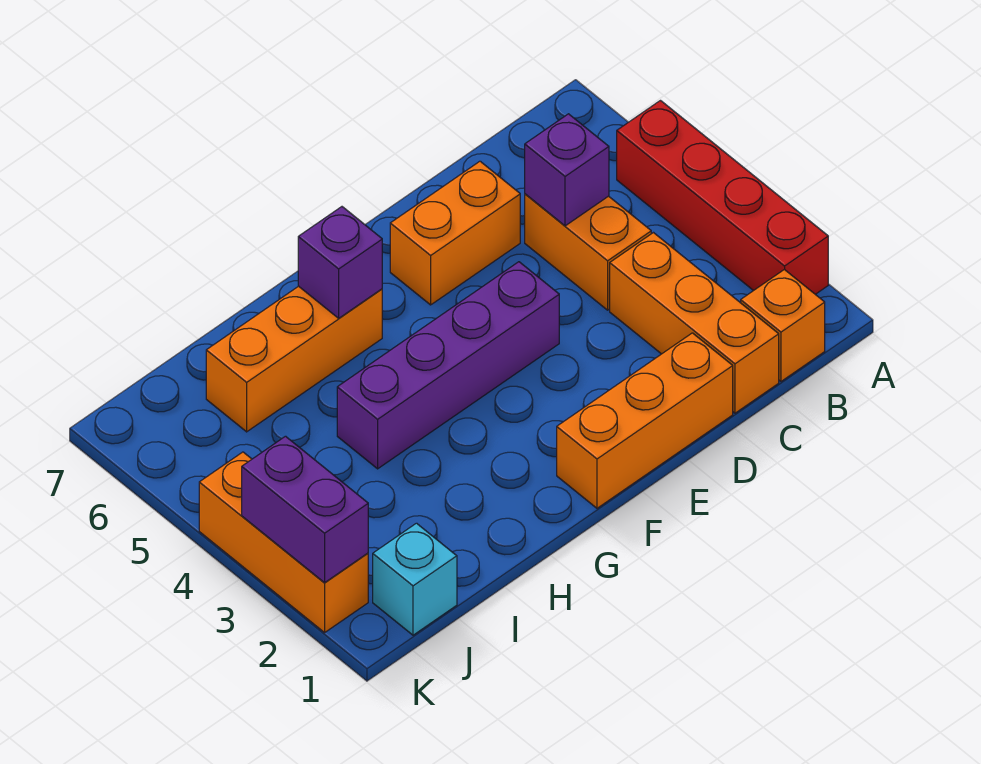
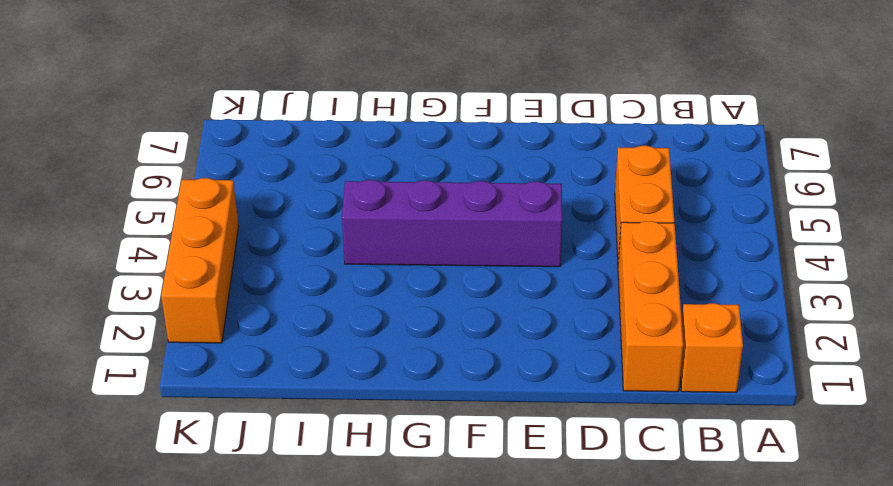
none -> red brick A2:A5 level 1
none -> orange brick D1:F1 level 1
none -> orange brick D6:E6 level 1

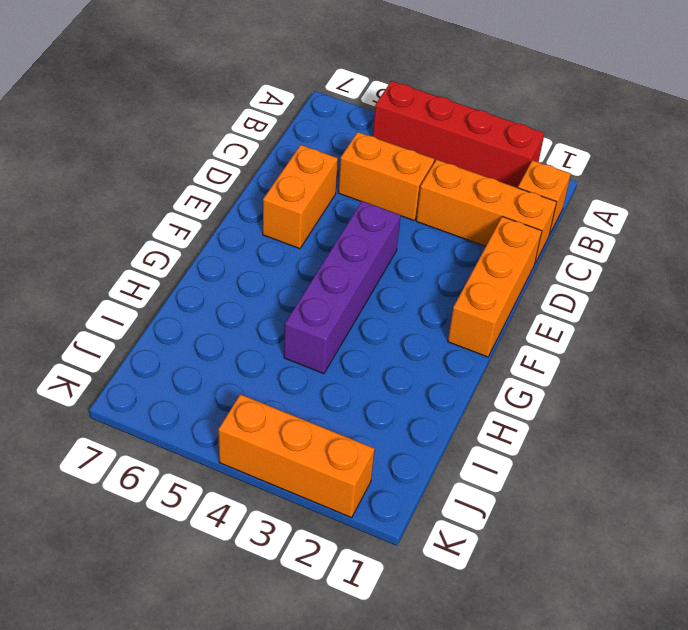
none -> orange brick G6:I6 level 1
none -> cyan brick J1 level 1
none -> purple brick C5 level 2

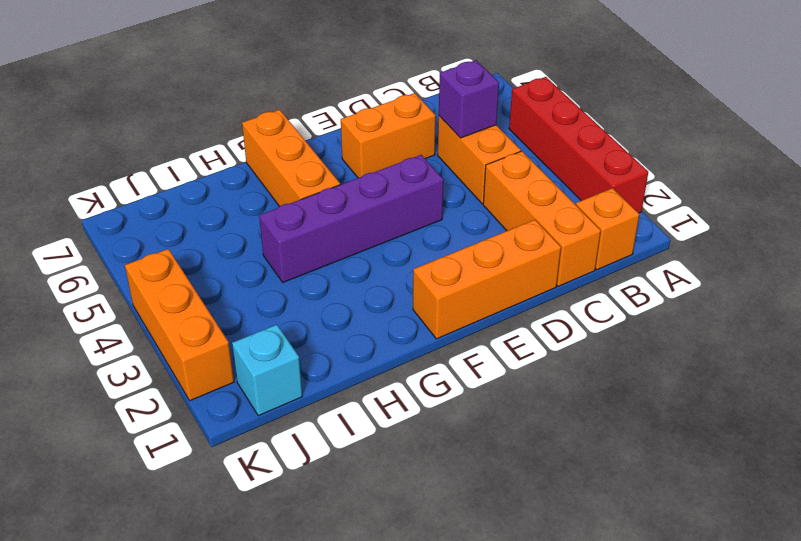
orange brick G5:G7 level 1 -> orange brick G6:I6 level 1
none -> purple brick G6 level 2
none -> purple brick K2:K3 level 2

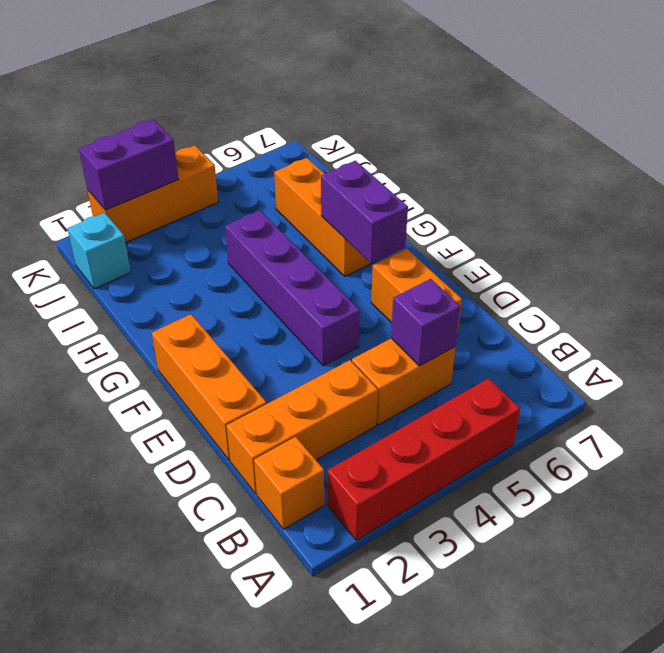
purple brick F6:G6 level 2 -> purple brick G6 level 2

